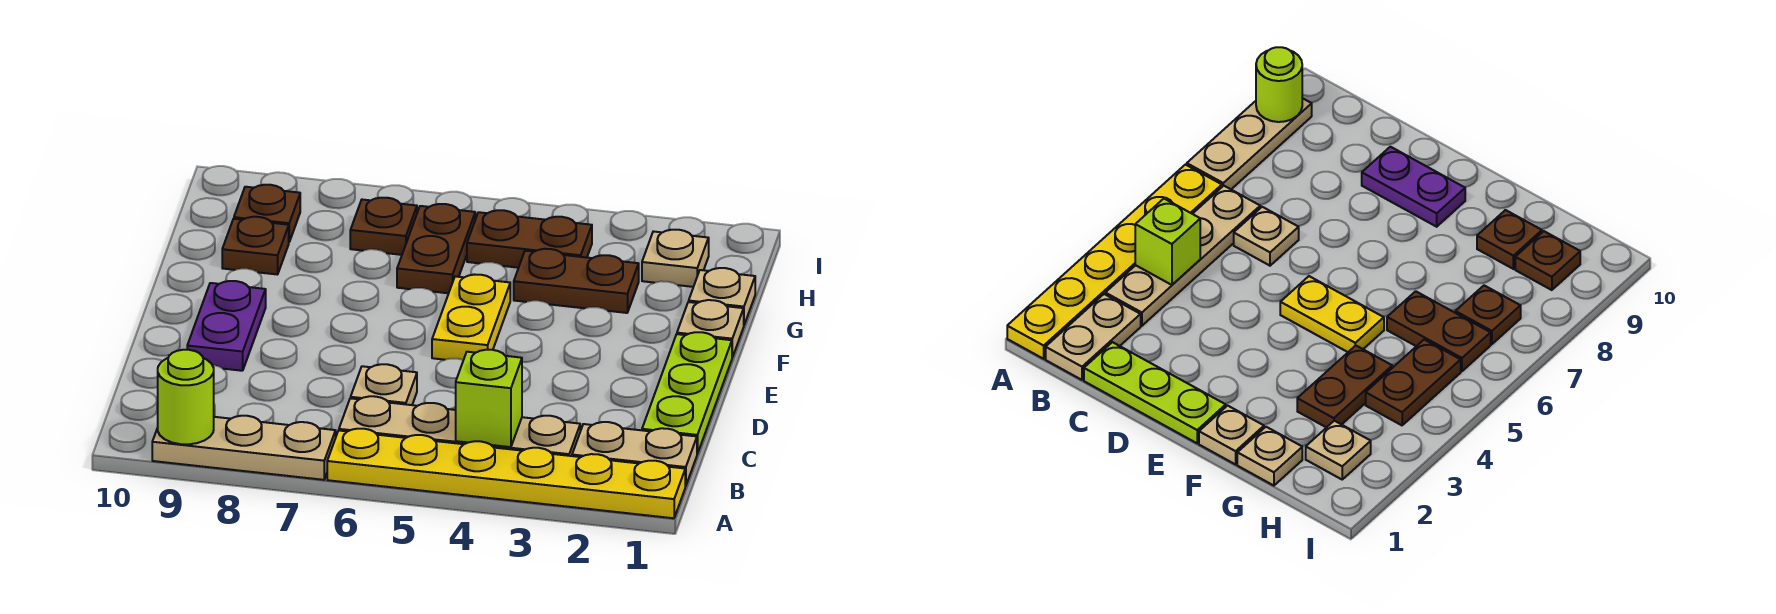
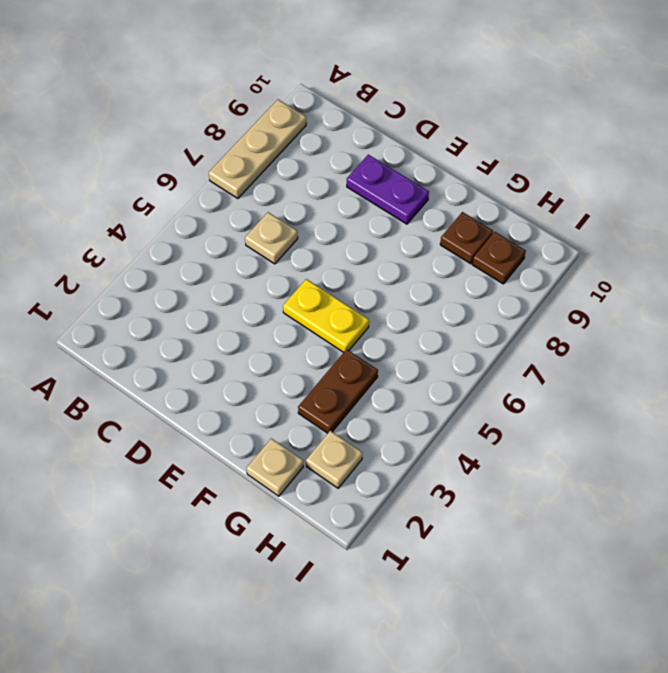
none -> yellow plate A1:A6 level 1
none -> tan plate B1:B2 level 1
none -> tan plate B3:B6 level 1

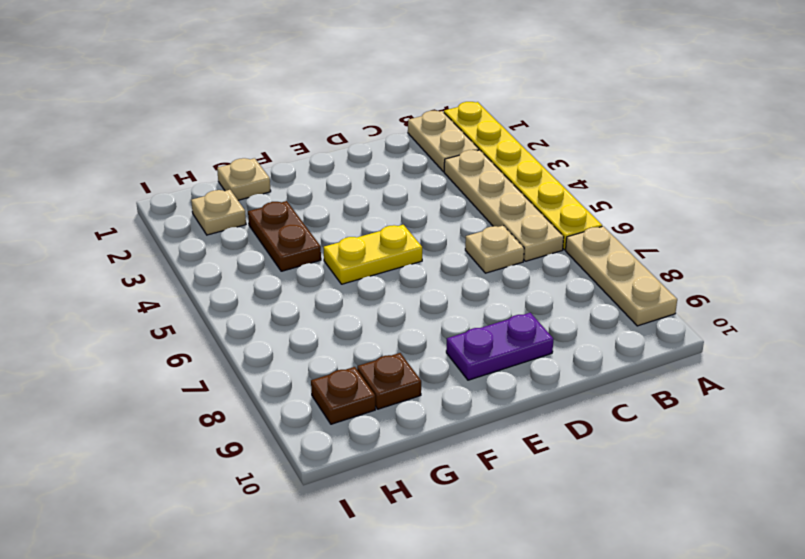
none -> lime plate C1:E1 level 1
none -> tan plate F1 level 1
none -> brown plate G6:H6 level 1

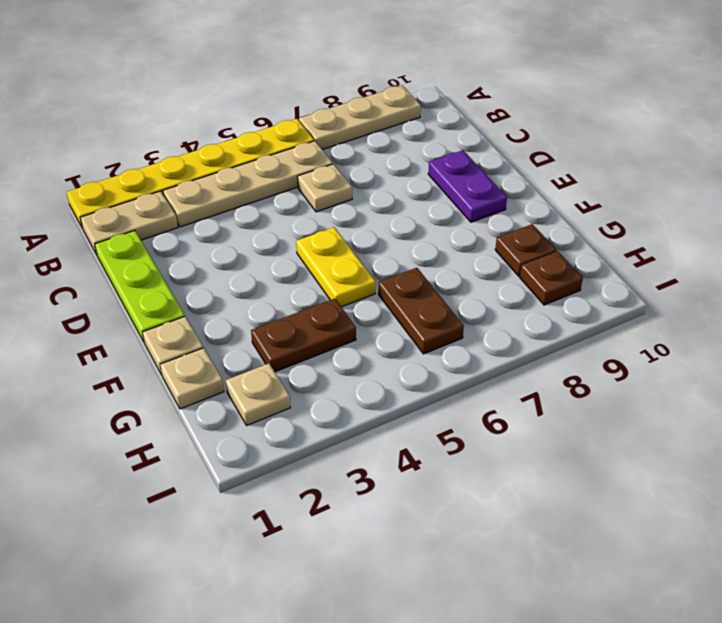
none -> brown plate H4:H5 level 1
none -> brown plate H7 level 1
none -> lime round brick A9 level 2

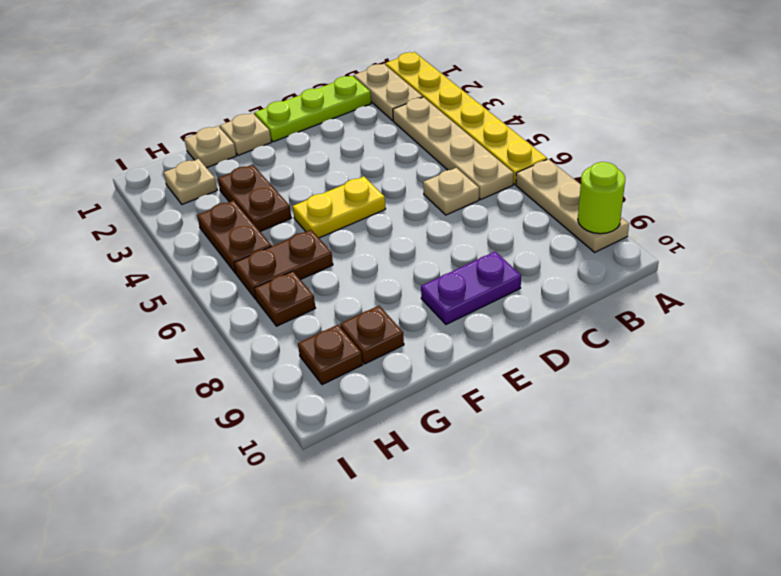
none -> lime brick B4 level 2

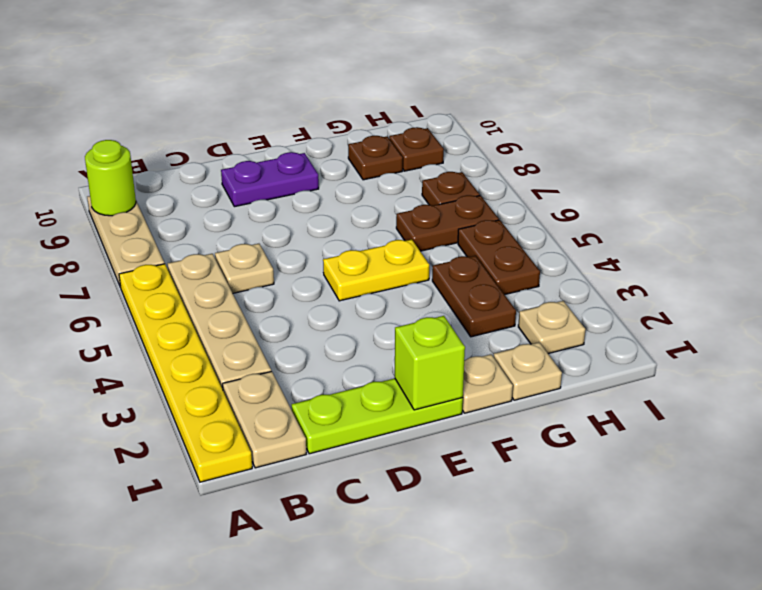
lime brick E1 level 2 -> lime brick B4 level 2

